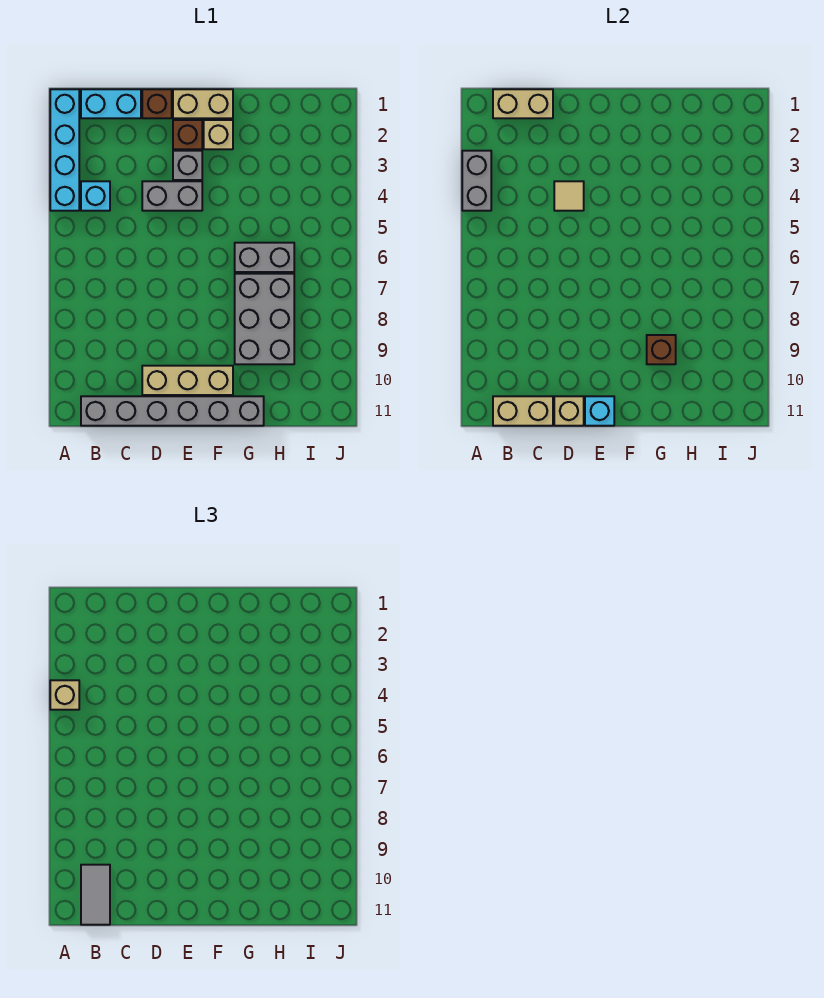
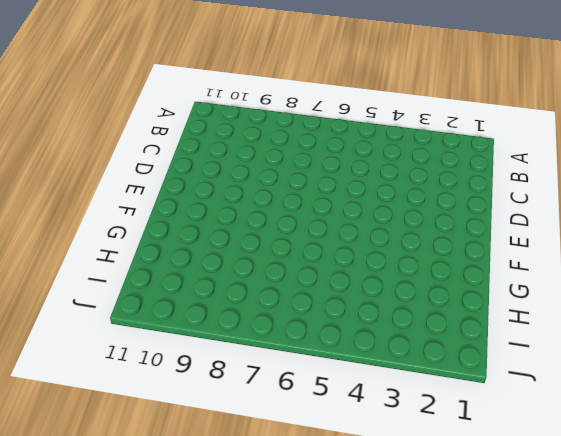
none -> cyan brick A1:A4 level 1
none -> cyan brick B1:C1 level 1
none -> cyan brick B4 level 1

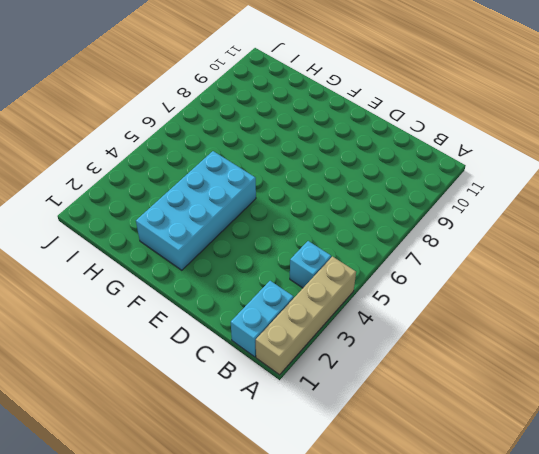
tan brick A1:A4 level 1 -> cyan brick A1:A4 level 1
cyan brick B1:B2 level 1 -> cyan brick B1:C1 level 1
cyan brick F2:G5 level 1 -> tan brick F2 level 1
none -> grey brick B11:G11 level 1
none -> brown brick D1 level 1
none -> grey brick D4:E4 level 1

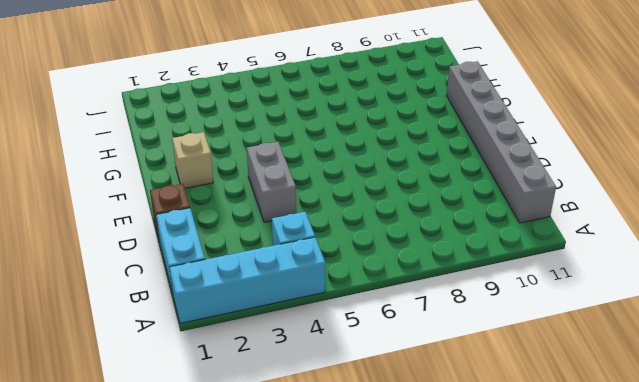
none -> tan brick D10:F10 level 1
none -> tan brick E1:F1 level 1
none -> brown brick E2 level 1

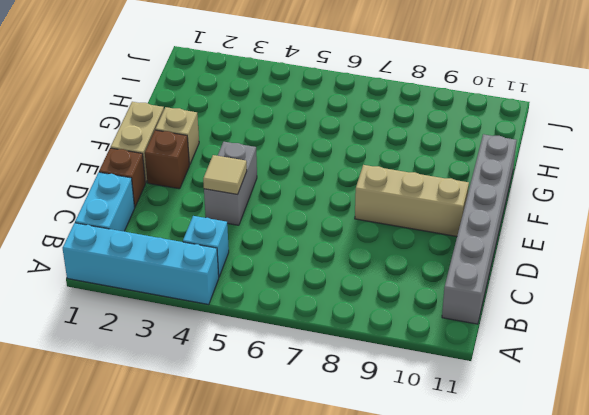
tan brick E8:E10 level 1 -> tan brick D10:F10 level 1
none -> grey brick E3 level 1
none -> grey brick G6:H6 level 1
none -> grey brick G7:H9 level 1

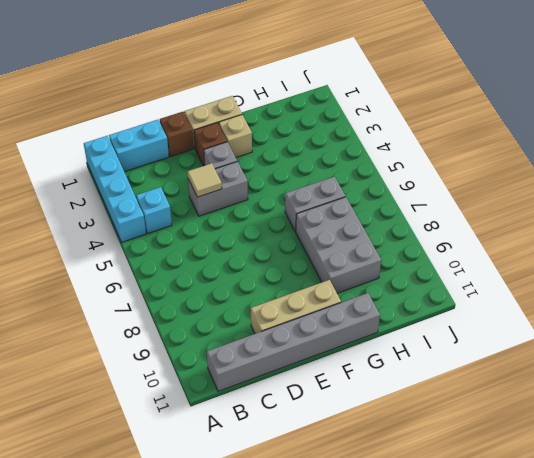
none -> grey brick A3:A4 level 2
none -> tan brick B1:C1 level 2
none -> tan brick B11:C11 level 2

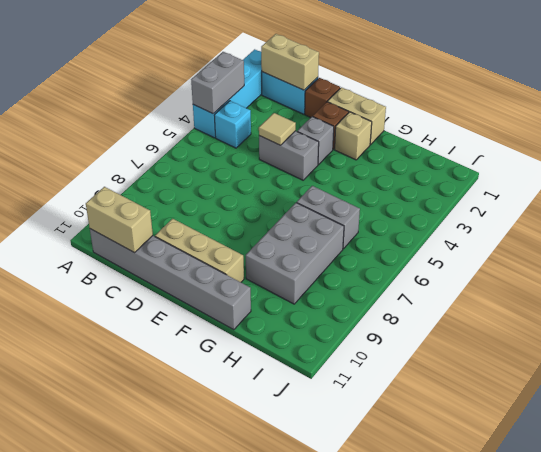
none -> tan brick D11 level 2
none -> cyan brick E11 level 2
none -> brown brick G9 level 2

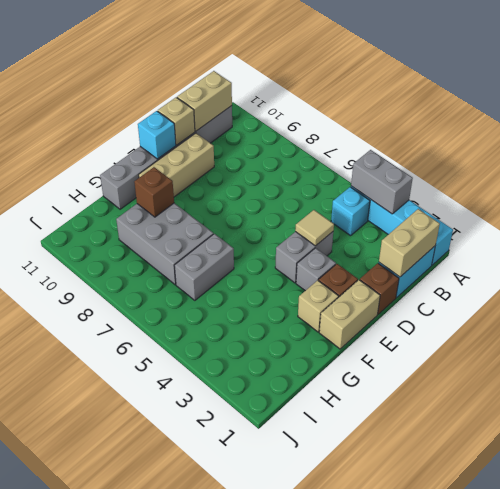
none -> tan brick A4 level 3
none -> grey tile B10:B11 level 3

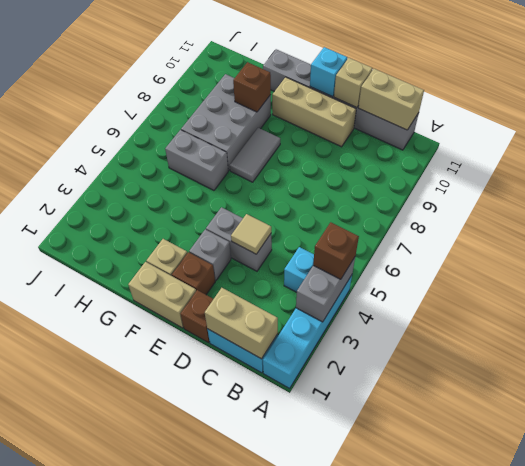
brown brick A4 level 3 -> tan brick A4 level 3
grey tile F7:F8 level 1 -> grey tile B10:B11 level 3

